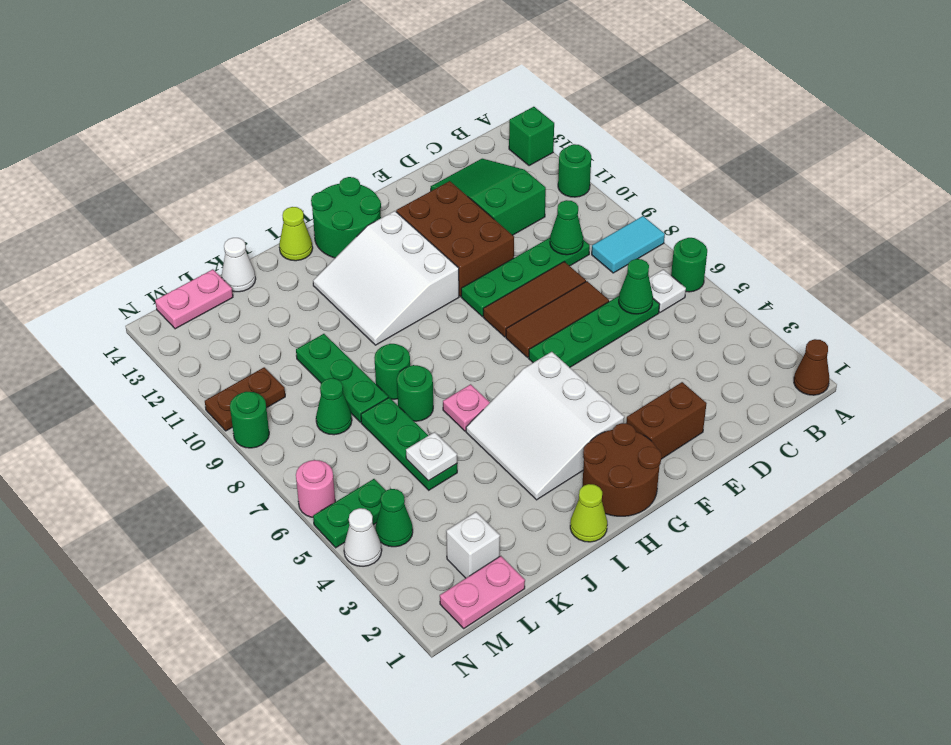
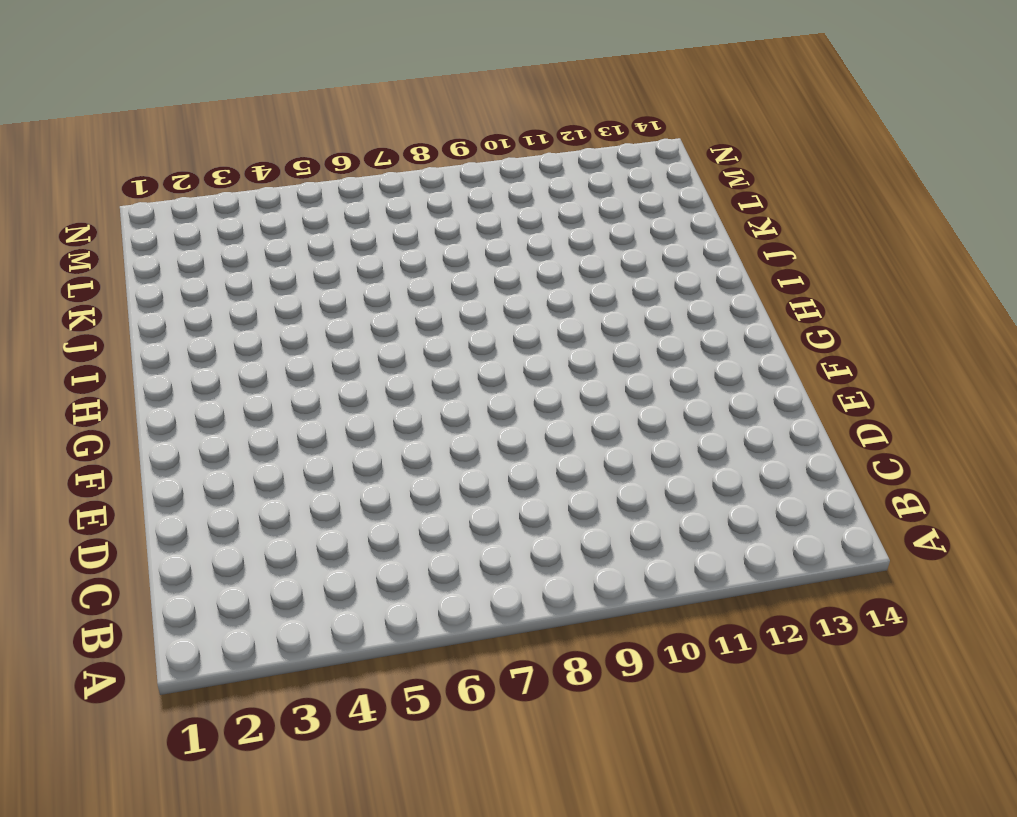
none -> brown cone A1 level 1
none -> green round brick A6 level 1
none -> cyan tile A8:B8 level 1
none -> green round brick A11 level 1

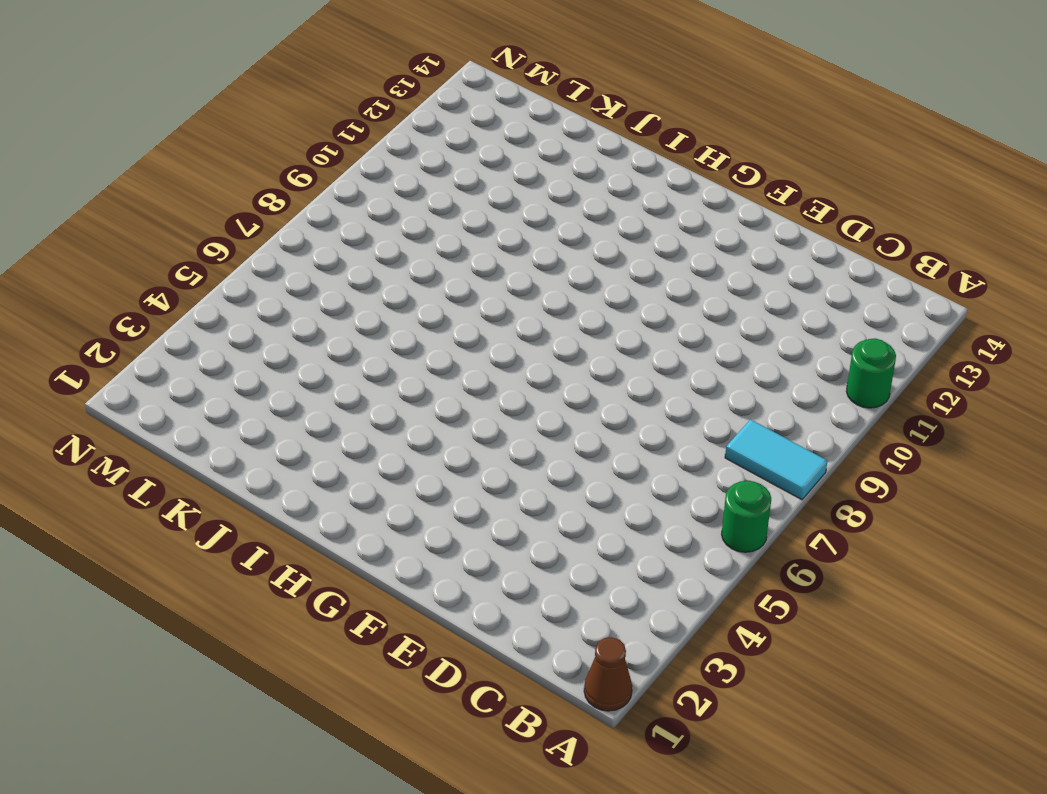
none -> green brick A13 level 1
none -> white plate B6 level 1
none -> green plate C6:F6 level 1
none -> green plate C9:F9 level 1

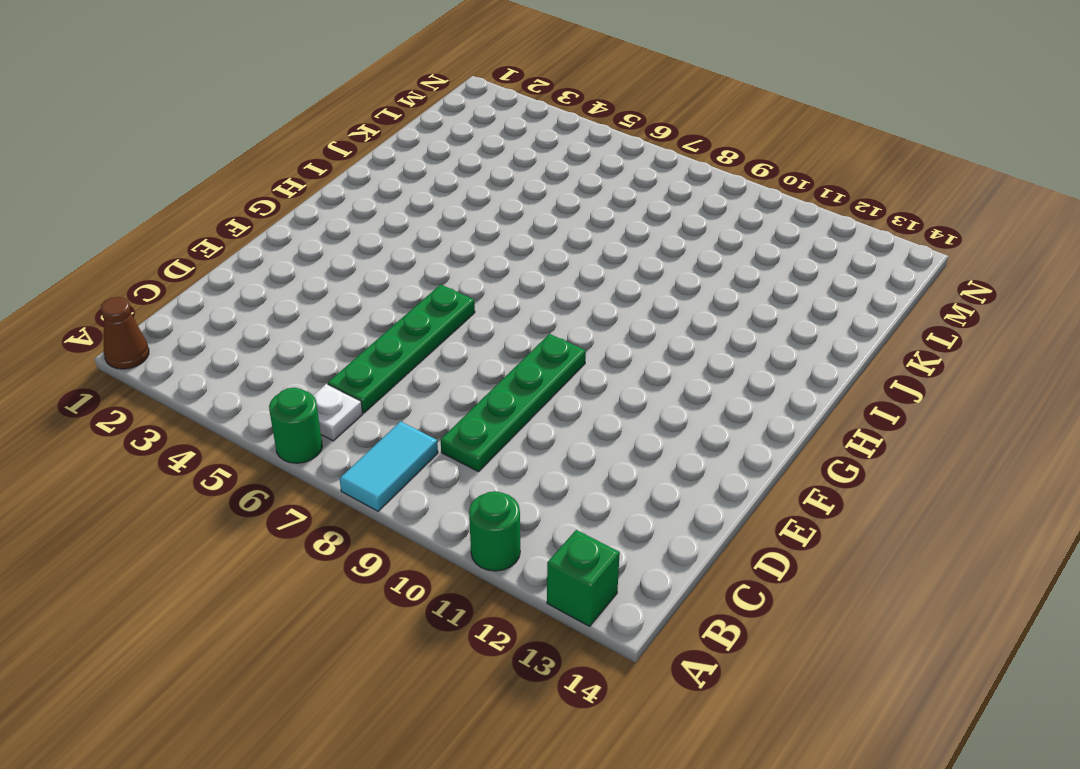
none -> green slope C11:D13 level 1 top 11
none -> brown tile D7:F7 level 1
none -> brown tile D8:F8 level 1
none -> brown brick E2:F2 level 1

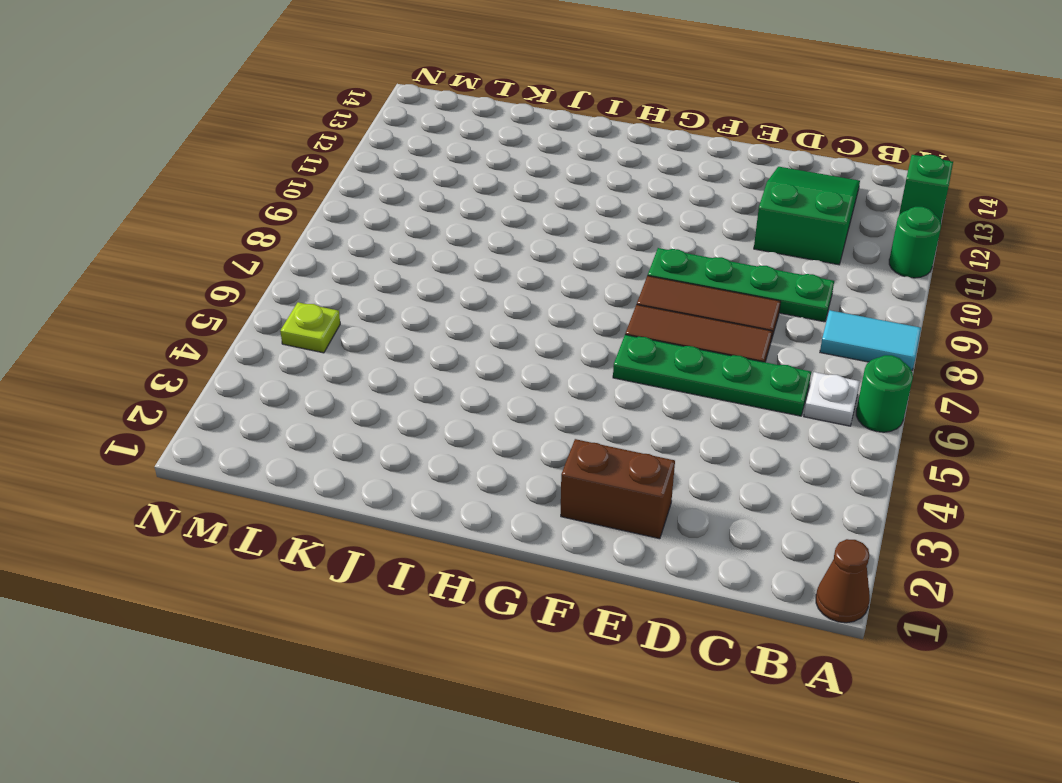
lime plate M5 level 1 -> green plate M5:N5 level 1
none -> brown brick E10:F12 level 1
none -> brown round brick G1:H2 level 1
none -> white slope G3:I5 level 1 top G
none -> white slope G10:I12 level 1 top G

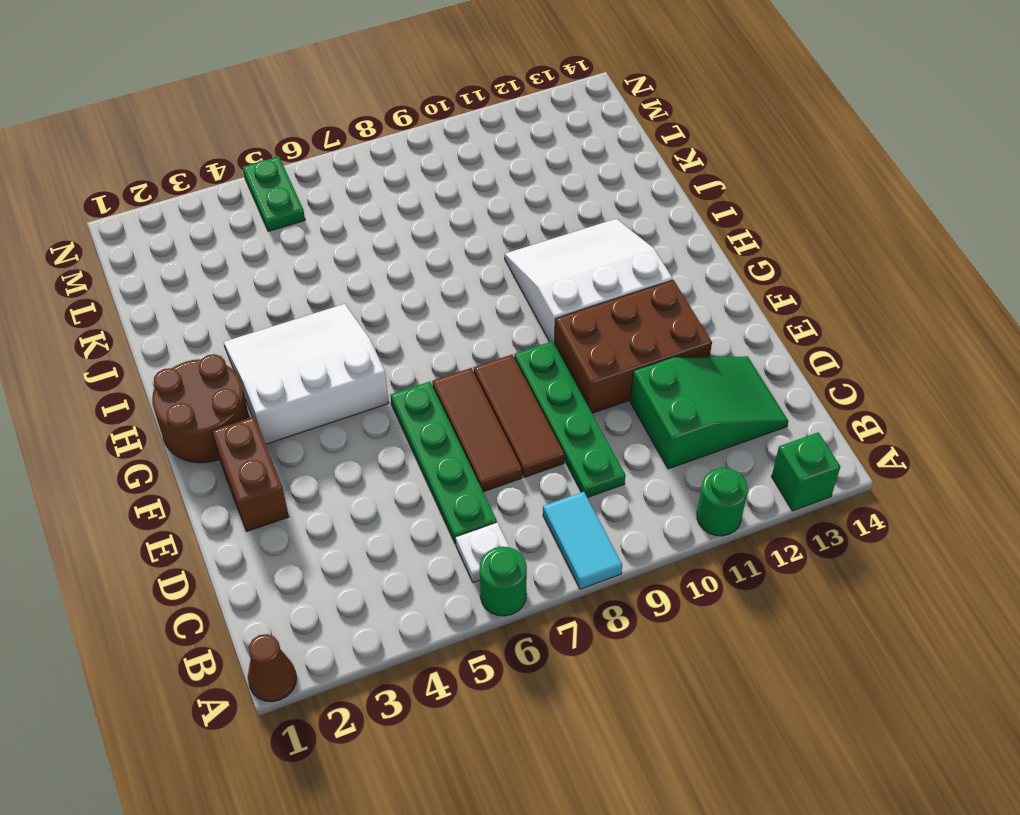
none -> green round brick G13:H14 level 1
none -> lime cone I1 level 1
none -> pink plate I6 level 1
none -> lime cone I14 level 1

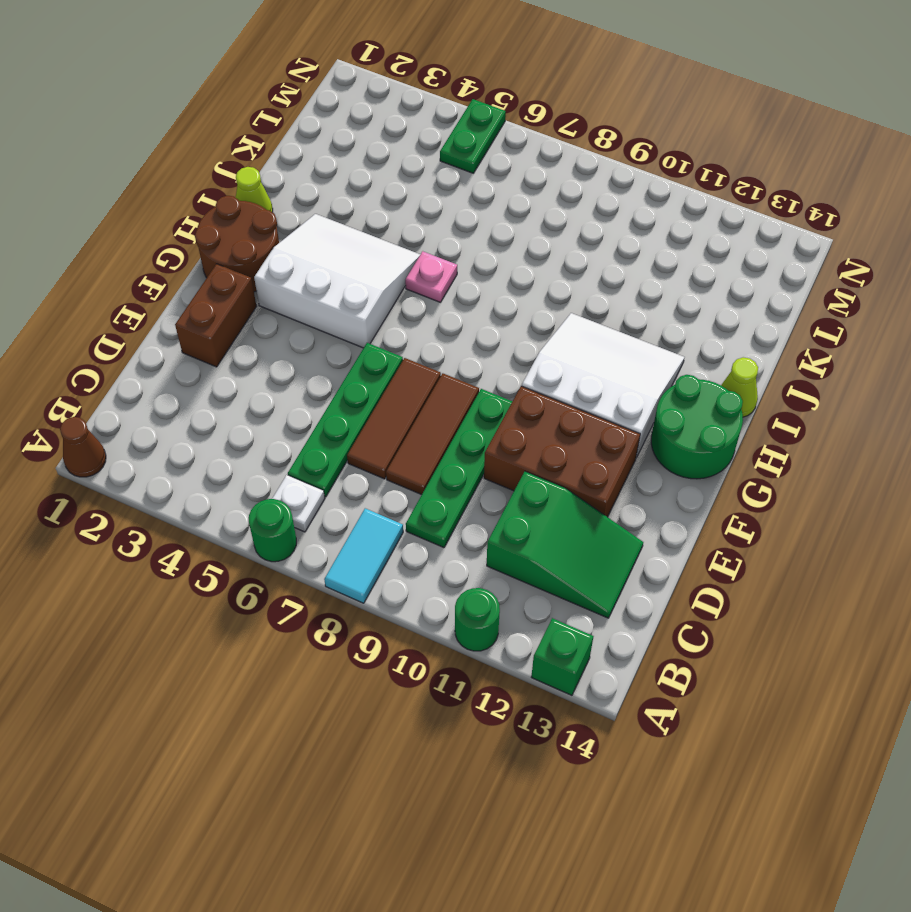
none -> green round brick J7 level 1
none -> green round brick J8 level 1
none -> green plate K5:K7 level 1
none -> green plate K8:K10 level 1

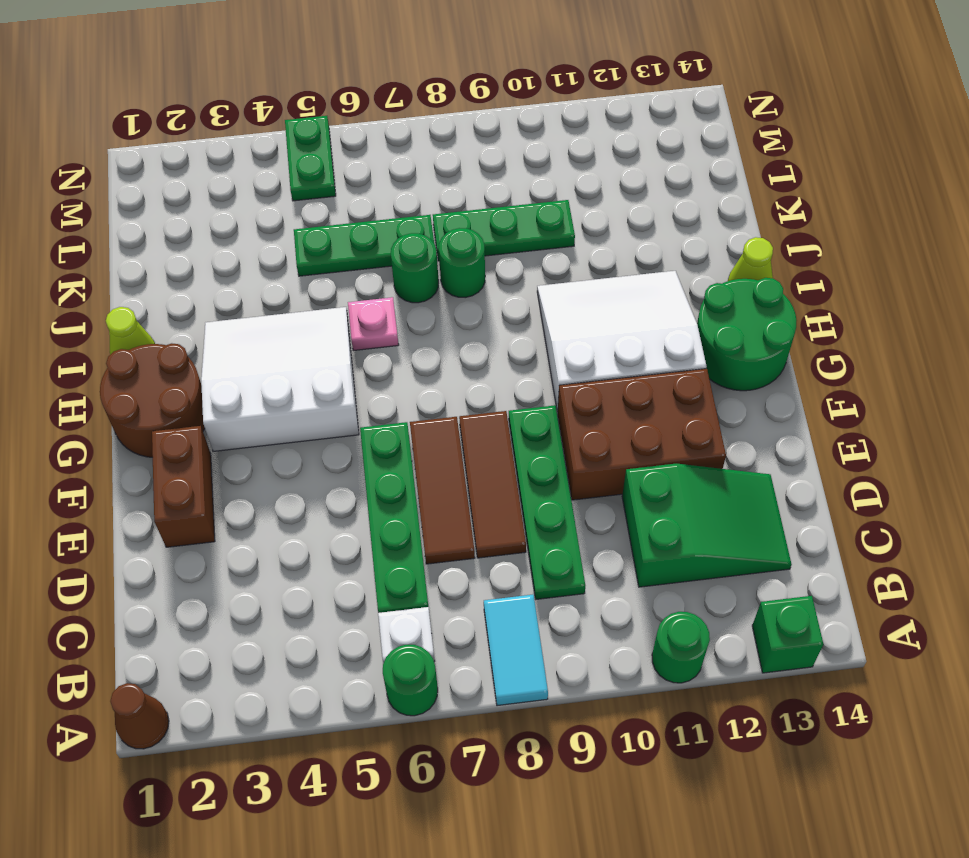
none -> white cone K14 level 1
none -> pink plate L1:M1 level 1
none -> white brick L2 level 1
none -> green cone L8 level 1

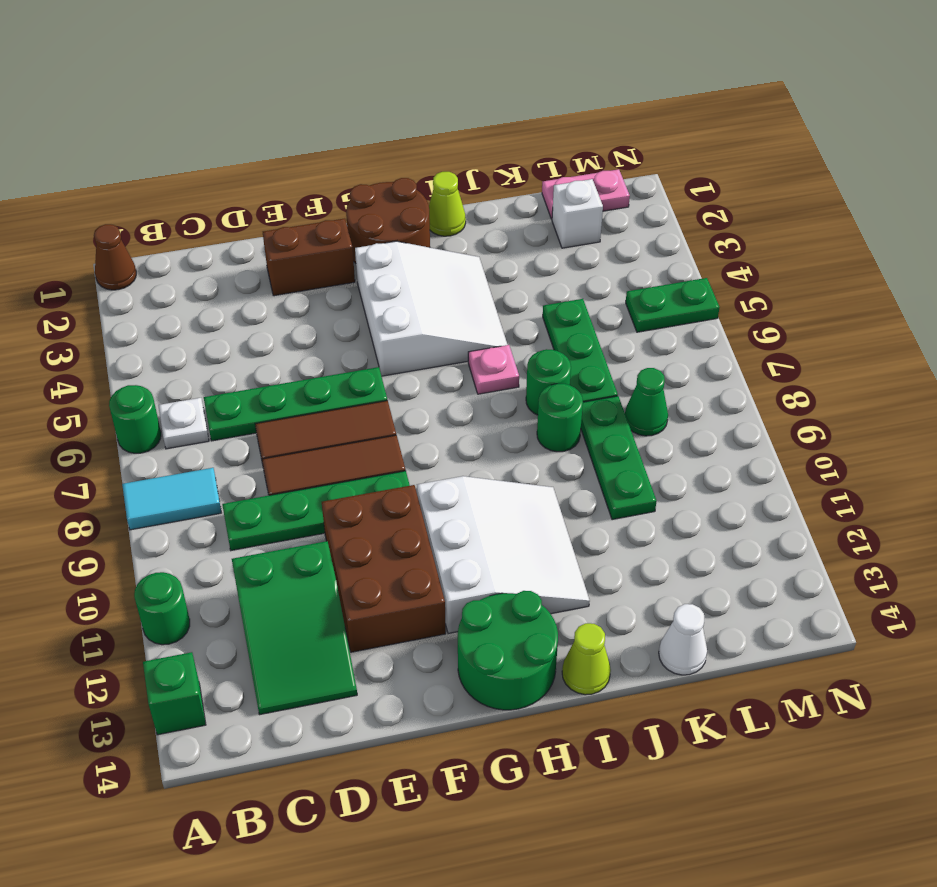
none -> pink plate L14:M14 level 1
none -> green cone M4 level 1
none -> brown plate M10:N10 level 1
none -> white cone N4 level 1

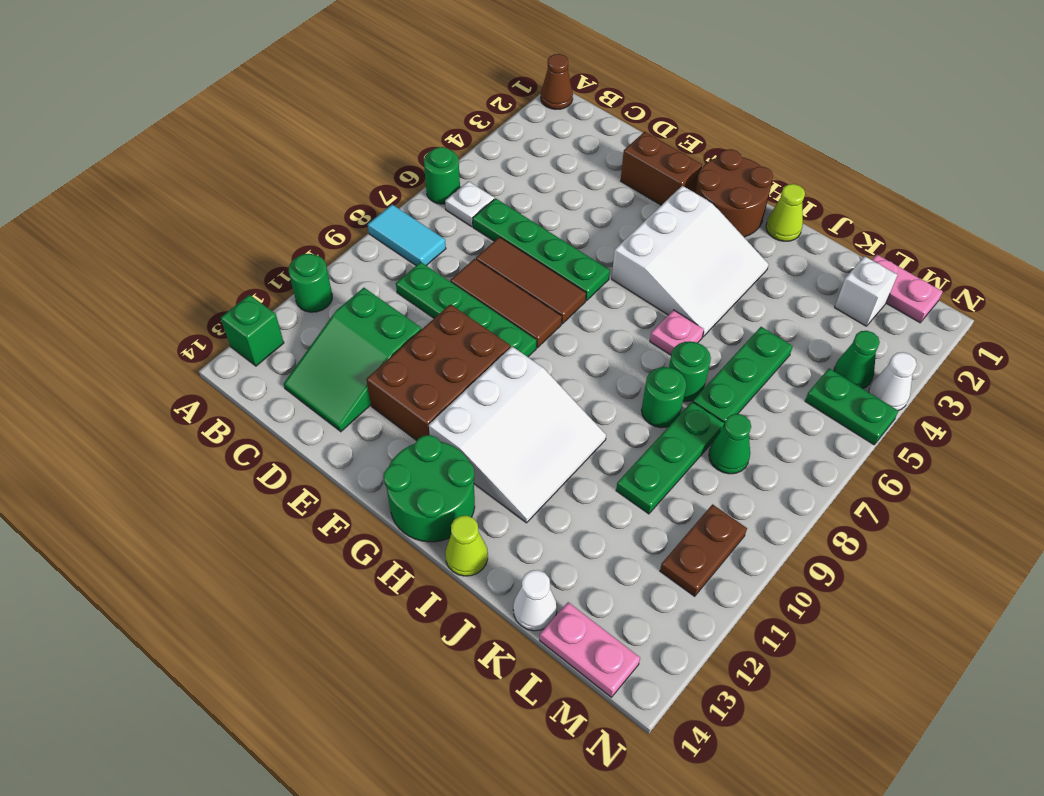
brown plate M10:M11 level 1 -> brown plate M10:N10 level 1
none -> pink round brick N6 level 1
none -> green round brick N9 level 1
none -> green cone C6 level 2
none -> green cone C9 level 2

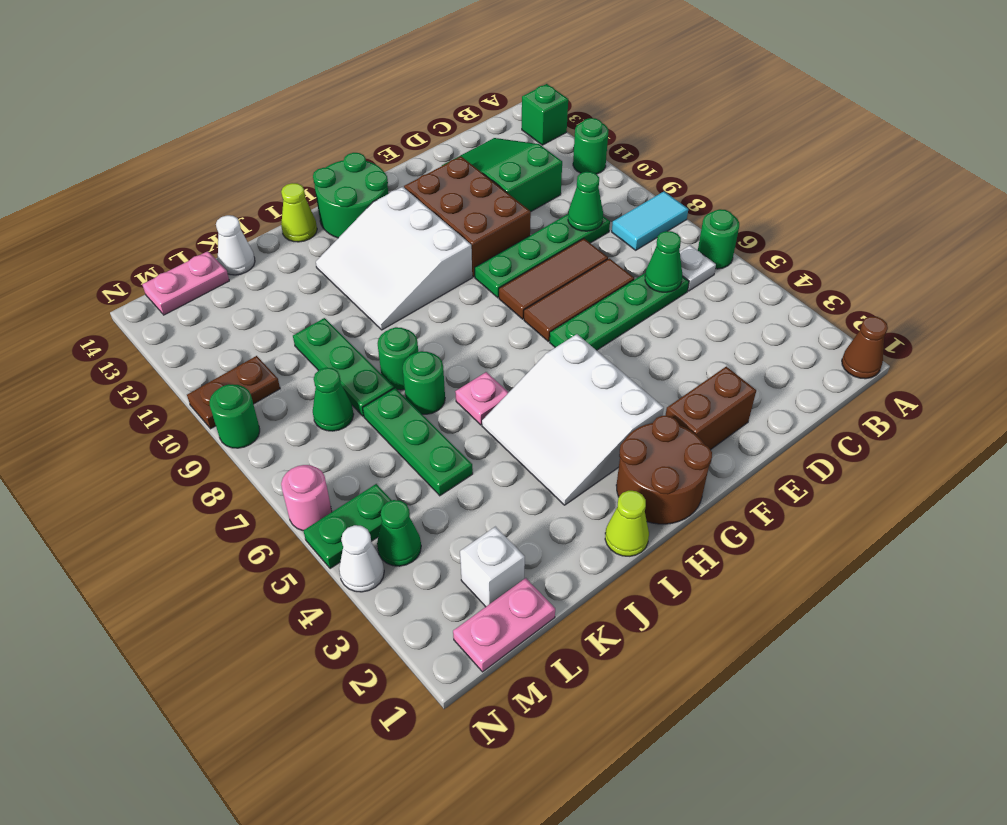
none -> white plate K5 level 2

